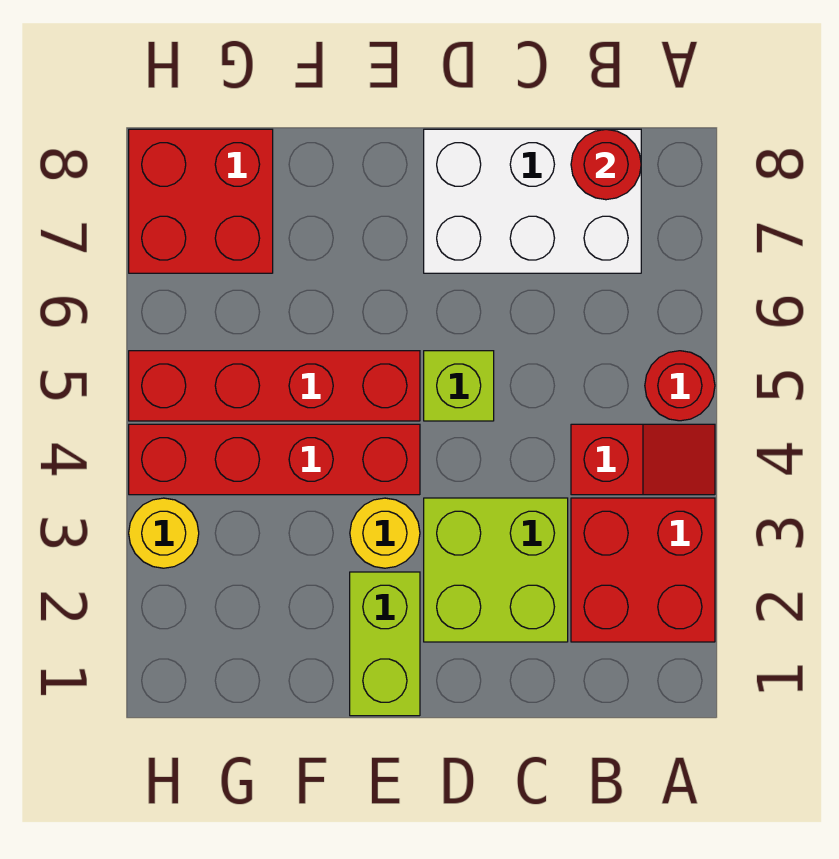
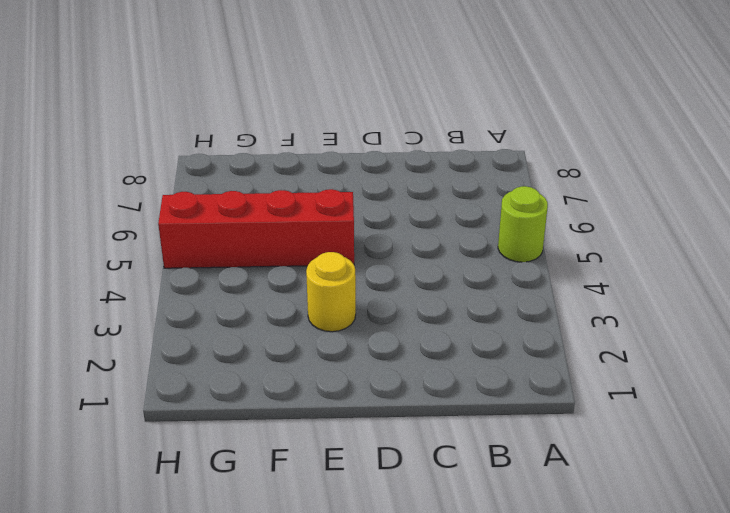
lime round brick A5 level 1 -> red round brick A5 level 1
none -> red brick A2:B3 level 1
none -> red slope A4:B4 level 1 top B
none -> white brick B7:D8 level 1

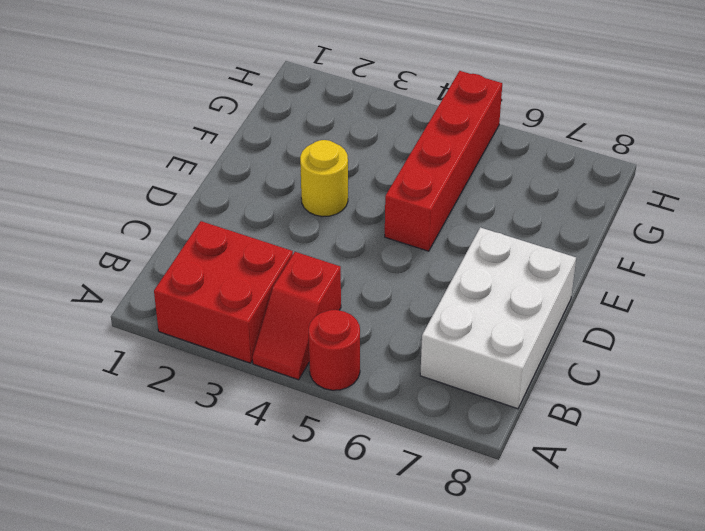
none -> lime brick C2:D3 level 1
none -> lime brick D5 level 1
none -> lime brick E1:E2 level 1

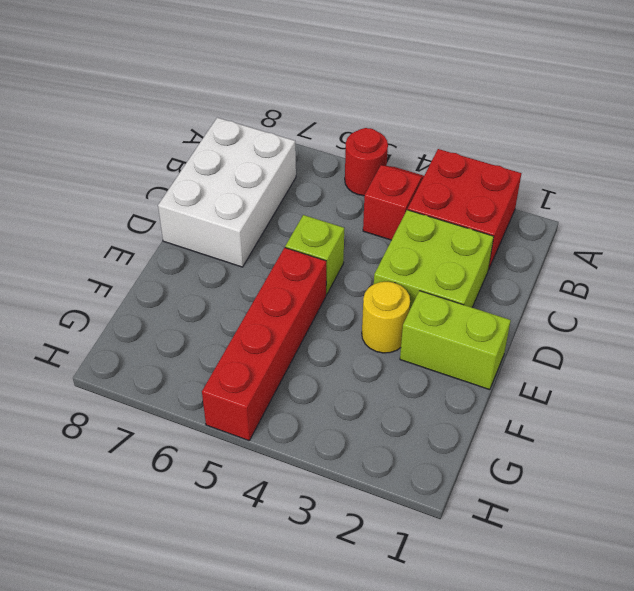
none -> red brick E4:H4 level 1
none -> red brick G7:H8 level 1
none -> yellow round brick H3 level 1

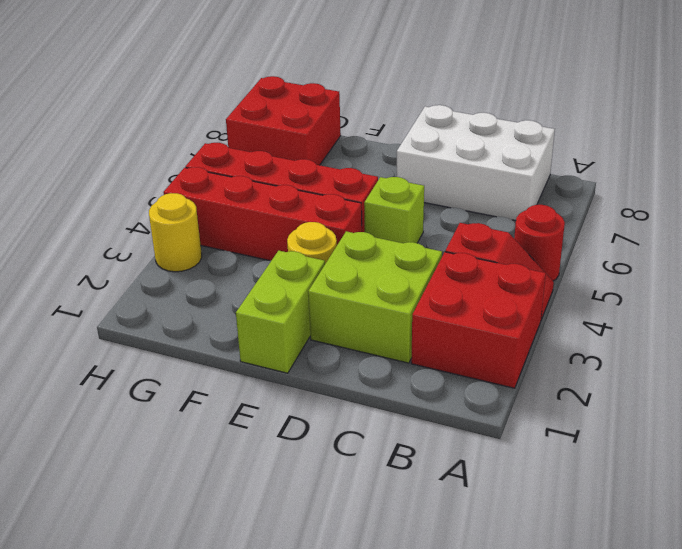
none -> red round brick B8 level 2

